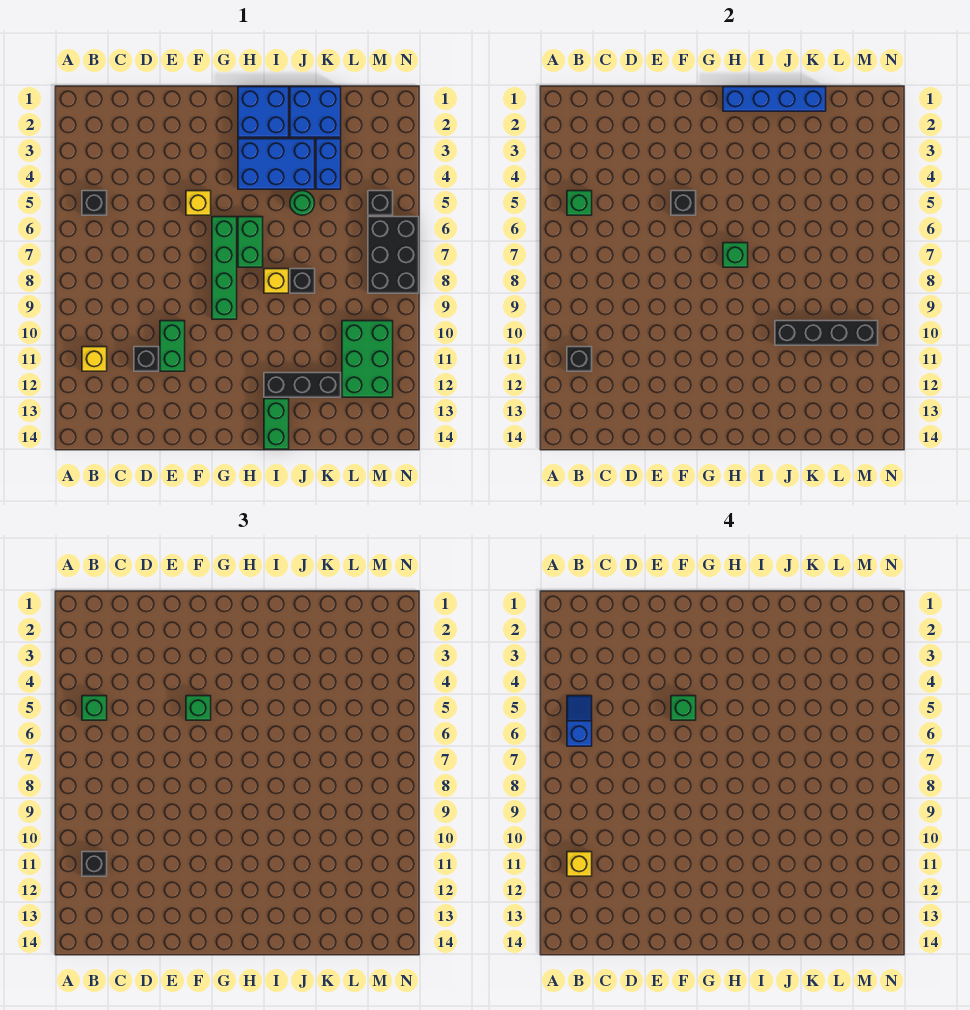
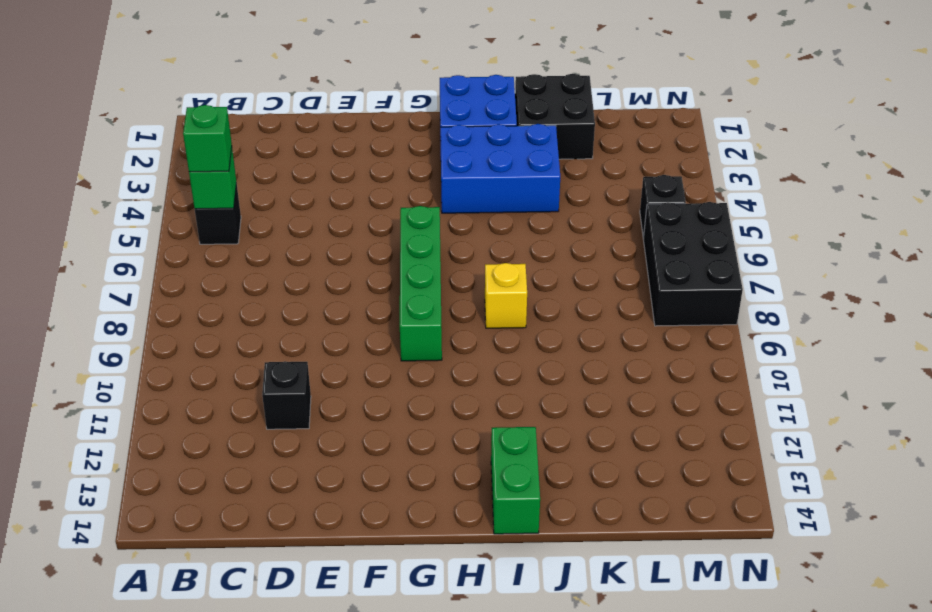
black brick J1:K2 level 1 -> blue brick J1:K2 level 1
none -> yellow brick B11 level 1
none -> green brick E10:E11 level 1
none -> yellow brick F5 level 1
none -> green brick H6:H7 level 1

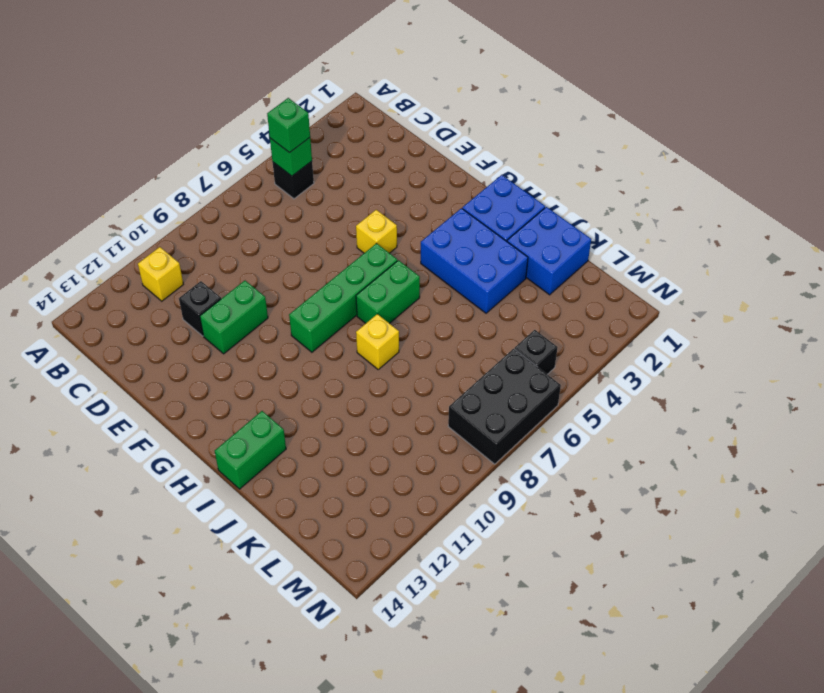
none -> black brick I12:K12 level 1
none -> green round brick J5 level 1
none -> black brick J8 level 1
none -> blue brick K3:K4 level 1

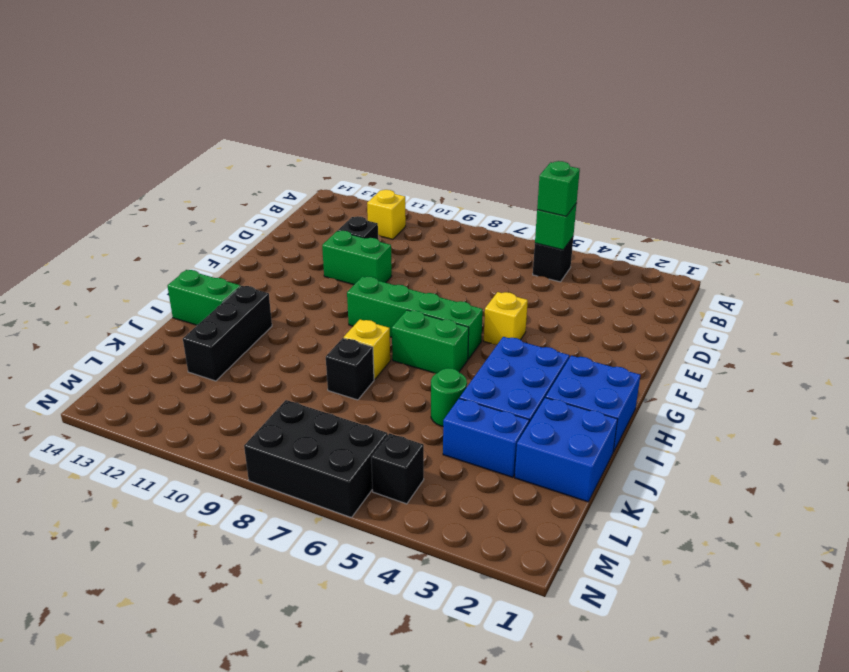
none -> green brick L10:M12 level 1
none -> black brick B11 level 2
none -> black brick F5 level 2
none -> blue brick H1:K1 level 2

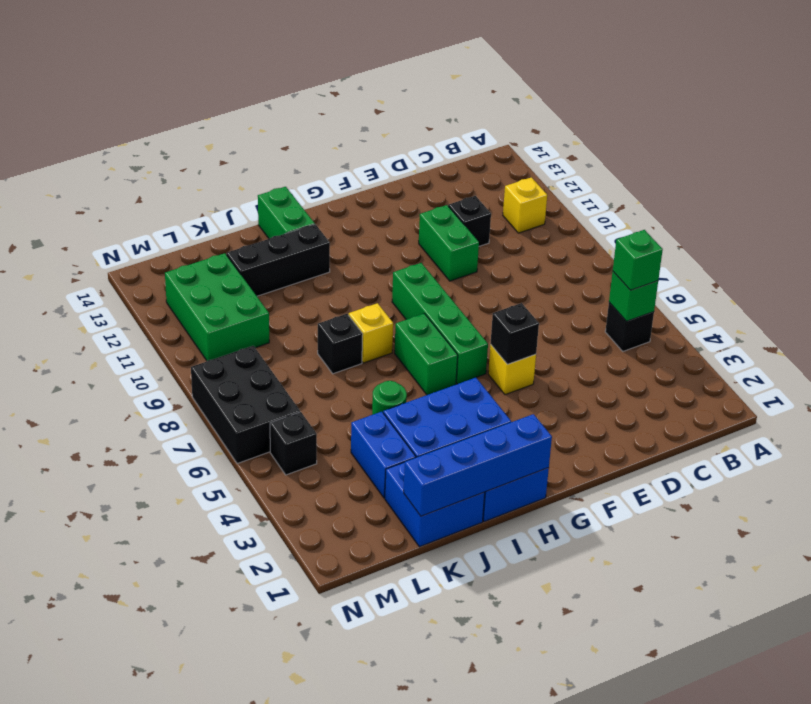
none -> black brick B11 level 2
none -> green brick H7 level 2
none -> black brick J10:M10 level 2
none -> black brick B11 level 3

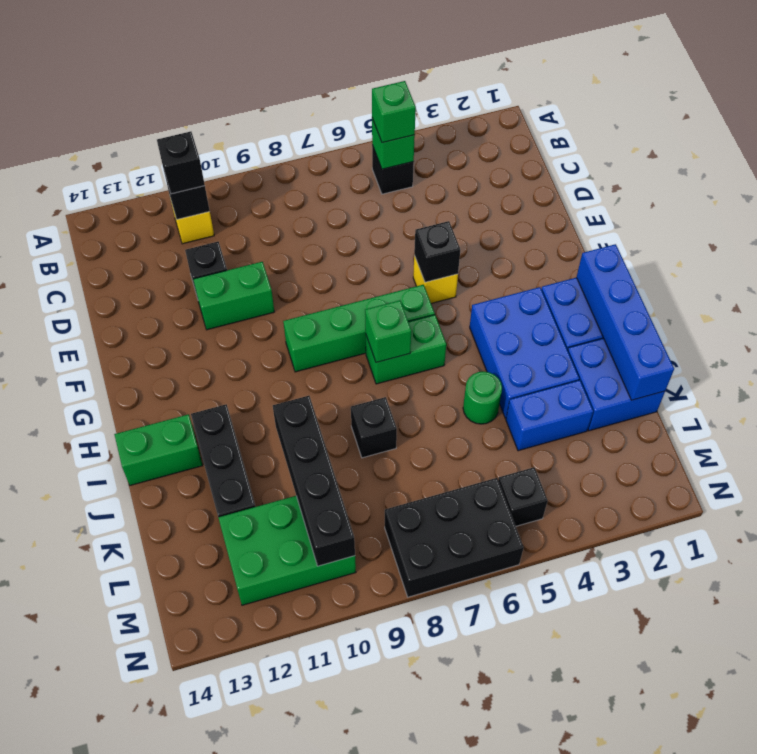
none -> yellow brick I8 level 1
none -> green brick F5 level 3
none -> blue slope B5:B6 level 4 top 6
none -> yellow brick B11 level 4

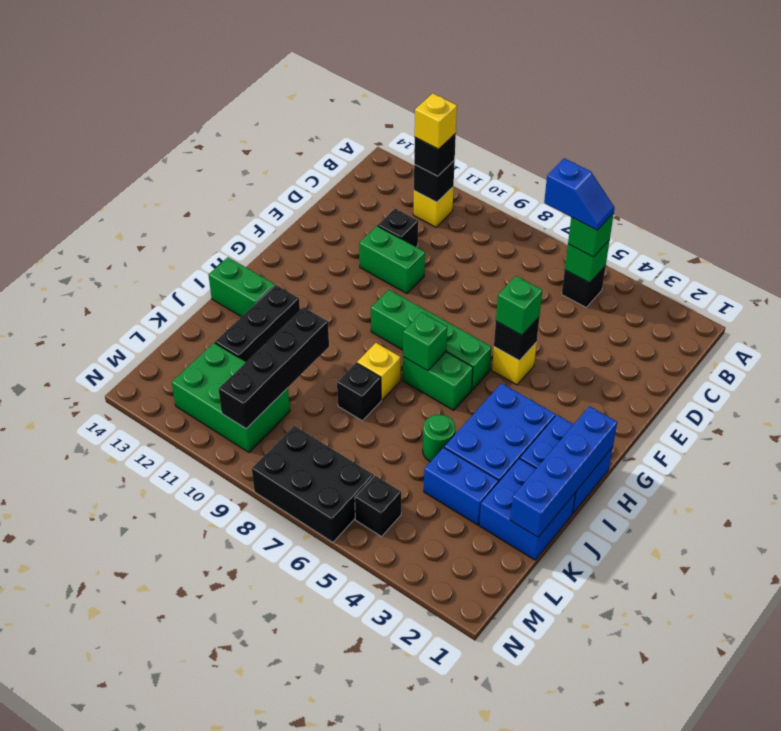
none -> green brick F5 level 4

